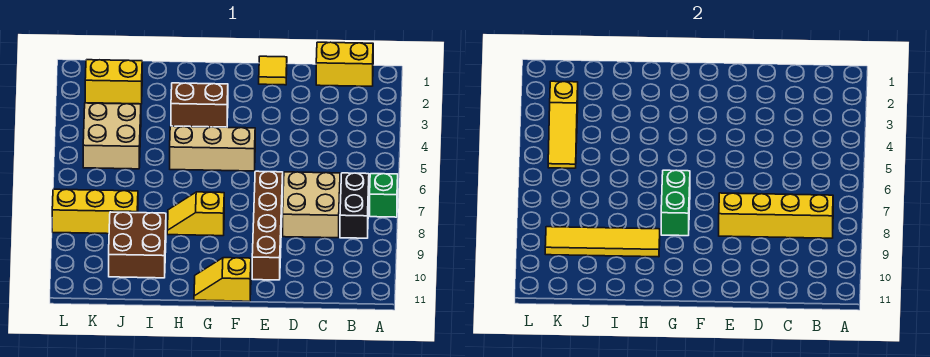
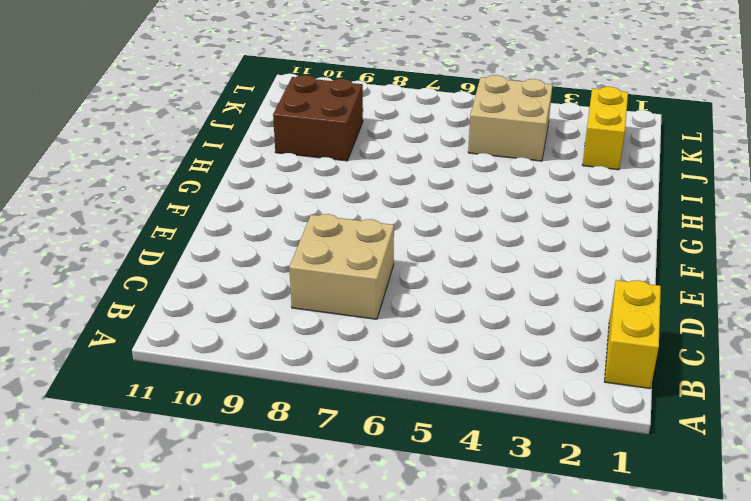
none -> green brick A7 level 1
none -> black brick B7:B8 level 1
none -> yellow tile E1 level 1

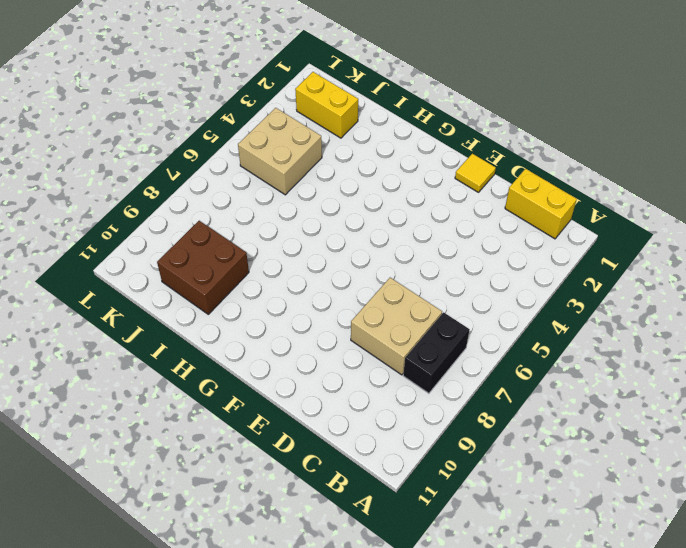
none -> green brick A7 level 1
none -> brown brick E7:E10 level 1
none -> tan brick F5:H5 level 1

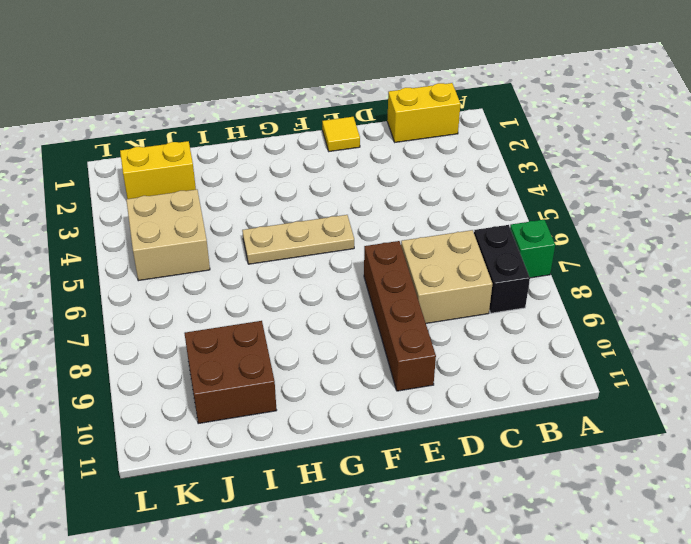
tan plate F5:H5 level 1 -> tan brick F5:H5 level 1
none -> yellow slope F11:G11 level 1 top F
none -> brown brick G3:H3 level 1
none -> yellow slope G8:H8 level 1 top G

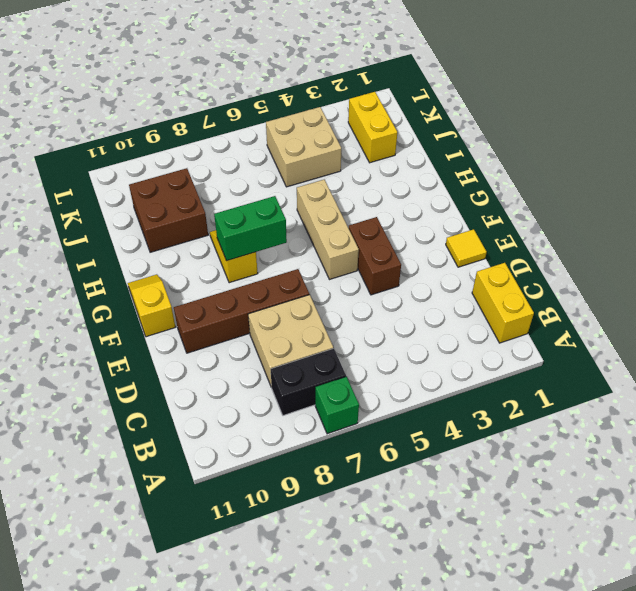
brown brick E4:F4 level 1 -> brown brick G3:H3 level 1
none -> yellow brick J8:L8 level 1
none -> yellow brick B8:E8 level 2
none -> yellow tile H9:K9 level 2

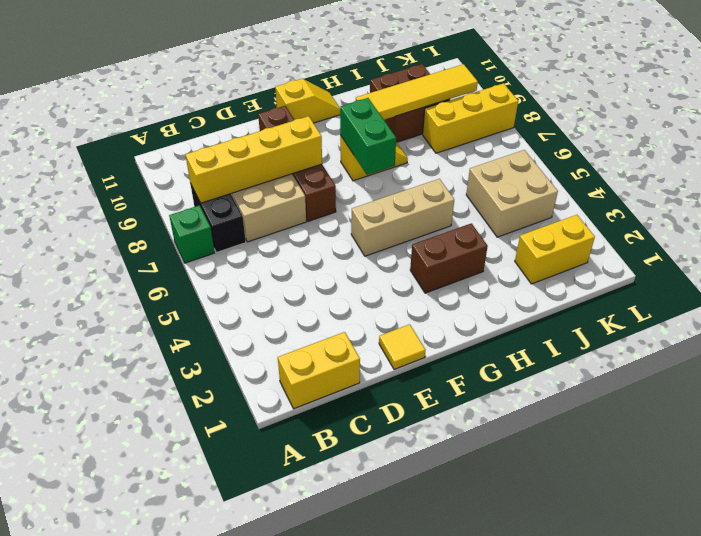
none -> yellow slope K3:K5 level 2 top 3

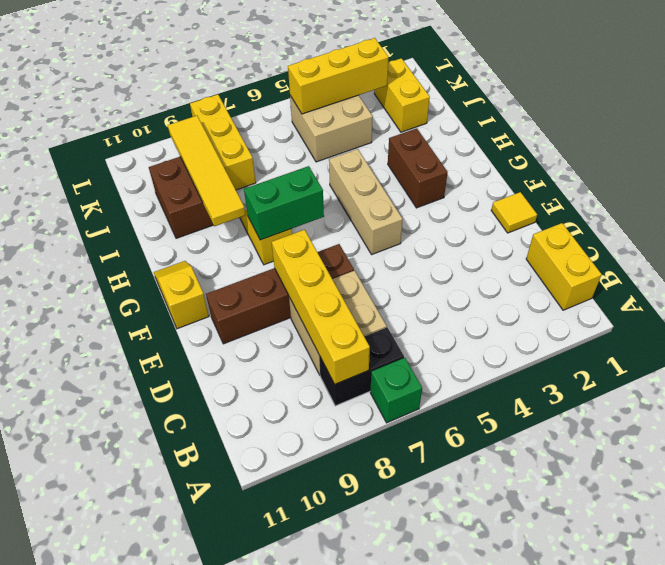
yellow brick K3:K5 level 2 -> yellow slope K3:K5 level 2 top 3

